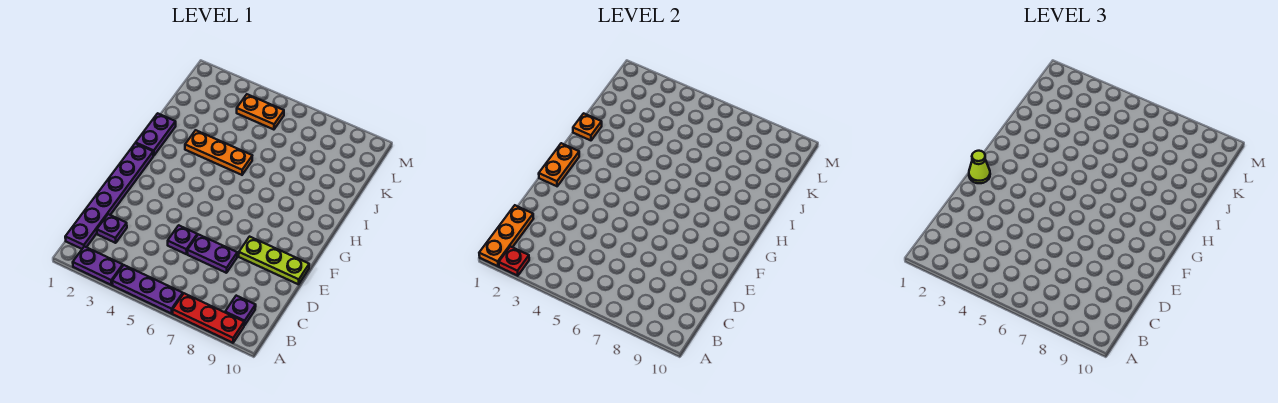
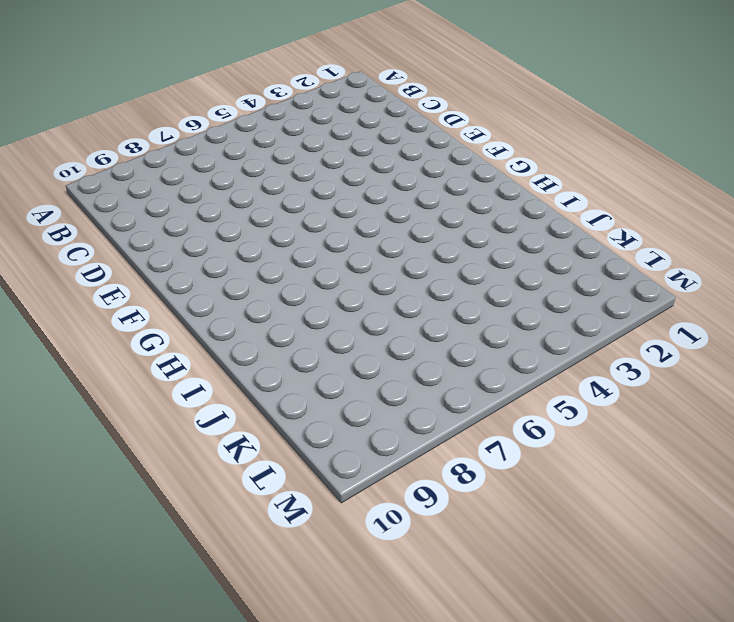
none -> purple plate A2:A3 level 1
none -> purple plate A4:A6 level 1
none -> red plate A7:A9 level 1

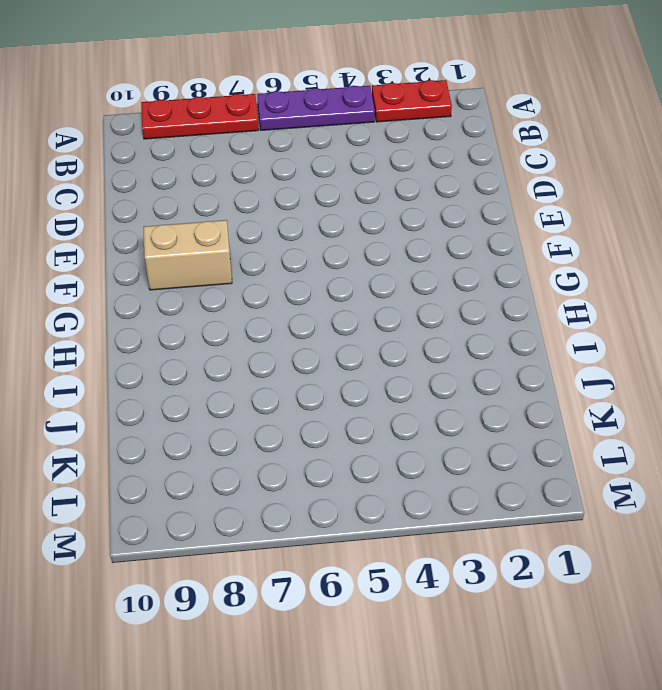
red plate A2:A3 level 1 -> purple plate A2:A3 level 1
tan brick F8:F9 level 1 -> none
none -> purple plate B1:G1 level 1
none -> purple plate B9 level 1
none -> purple plate C2 level 1

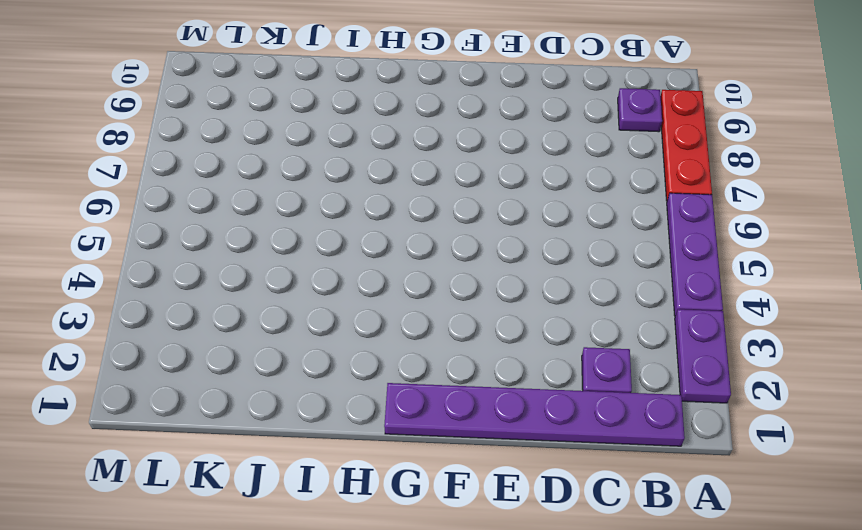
none -> purple plate D5 level 1
none -> purple plate D6:D7 level 1
none -> lime plate E8:E10 level 1

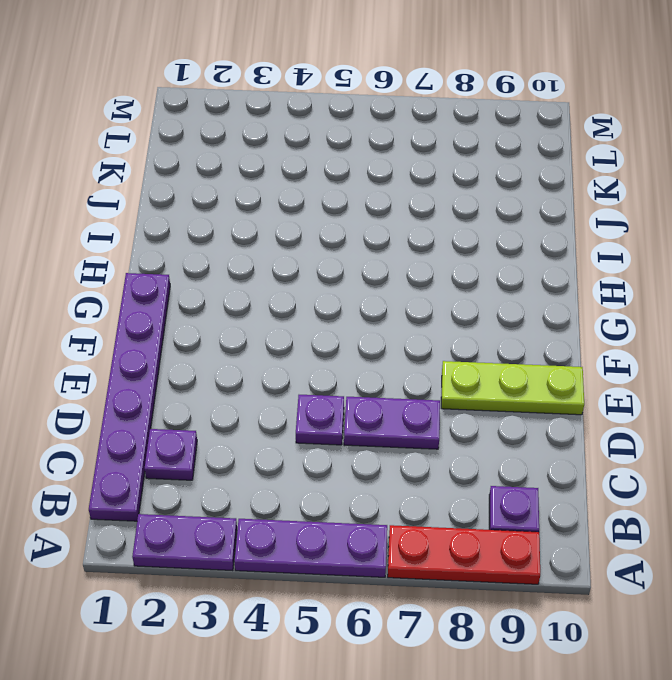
none -> purple plate H1:I1 level 1
none -> orange plate I3:I5 level 1
none -> orange plate L4:L5 level 1

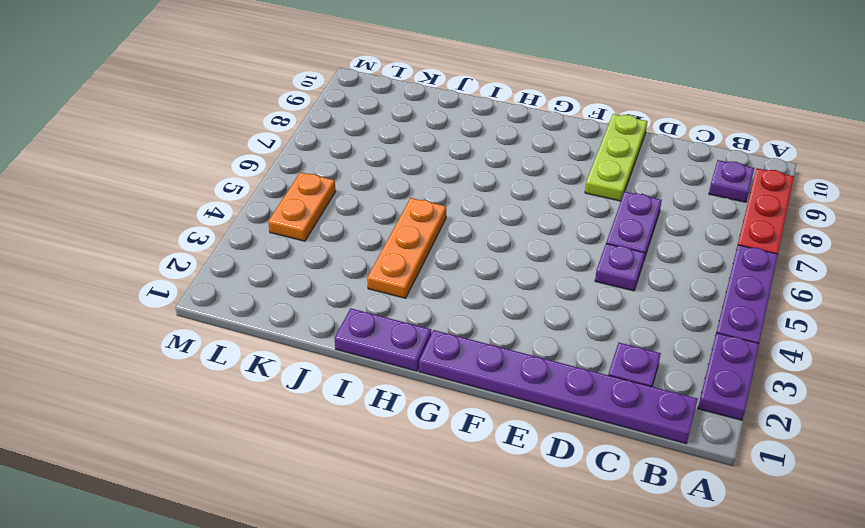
none -> orange plate A1:C1 level 2
none -> red plate A2 level 2
none -> orange plate F1:G1 level 2

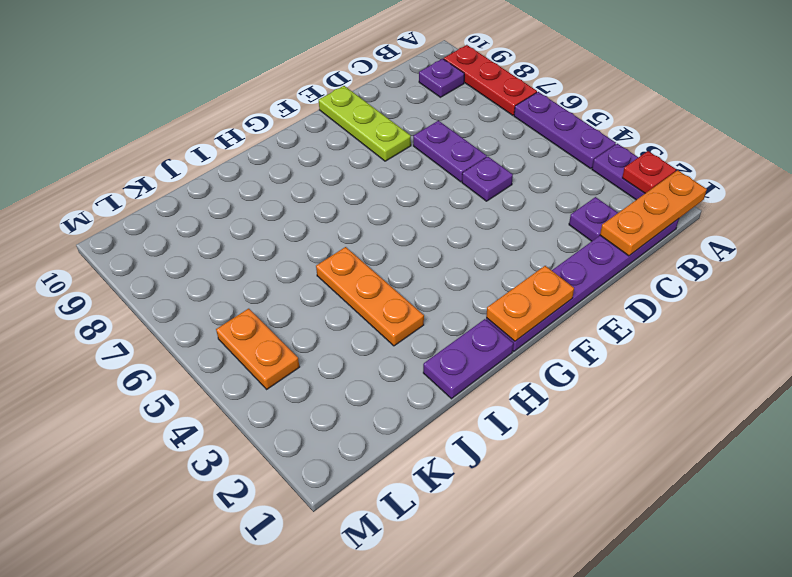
none -> orange plate I1 level 2
none -> lime cone F1 level 3

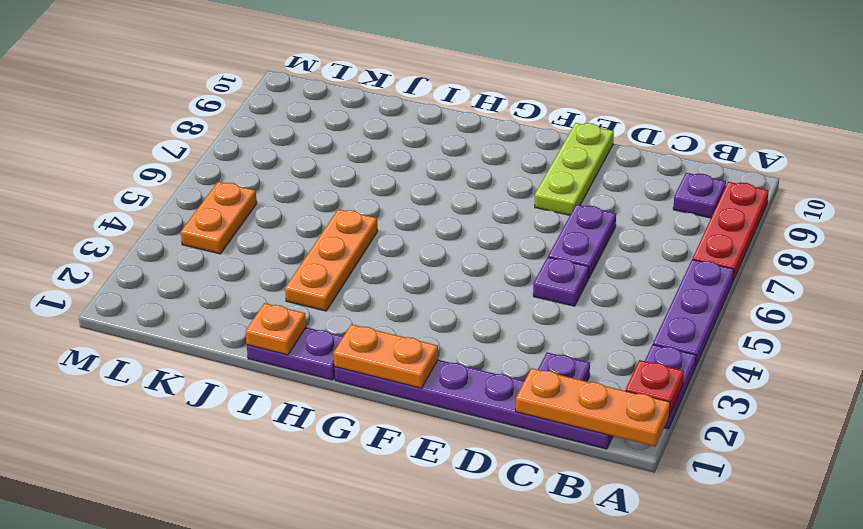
none -> lime cone F1 level 3

